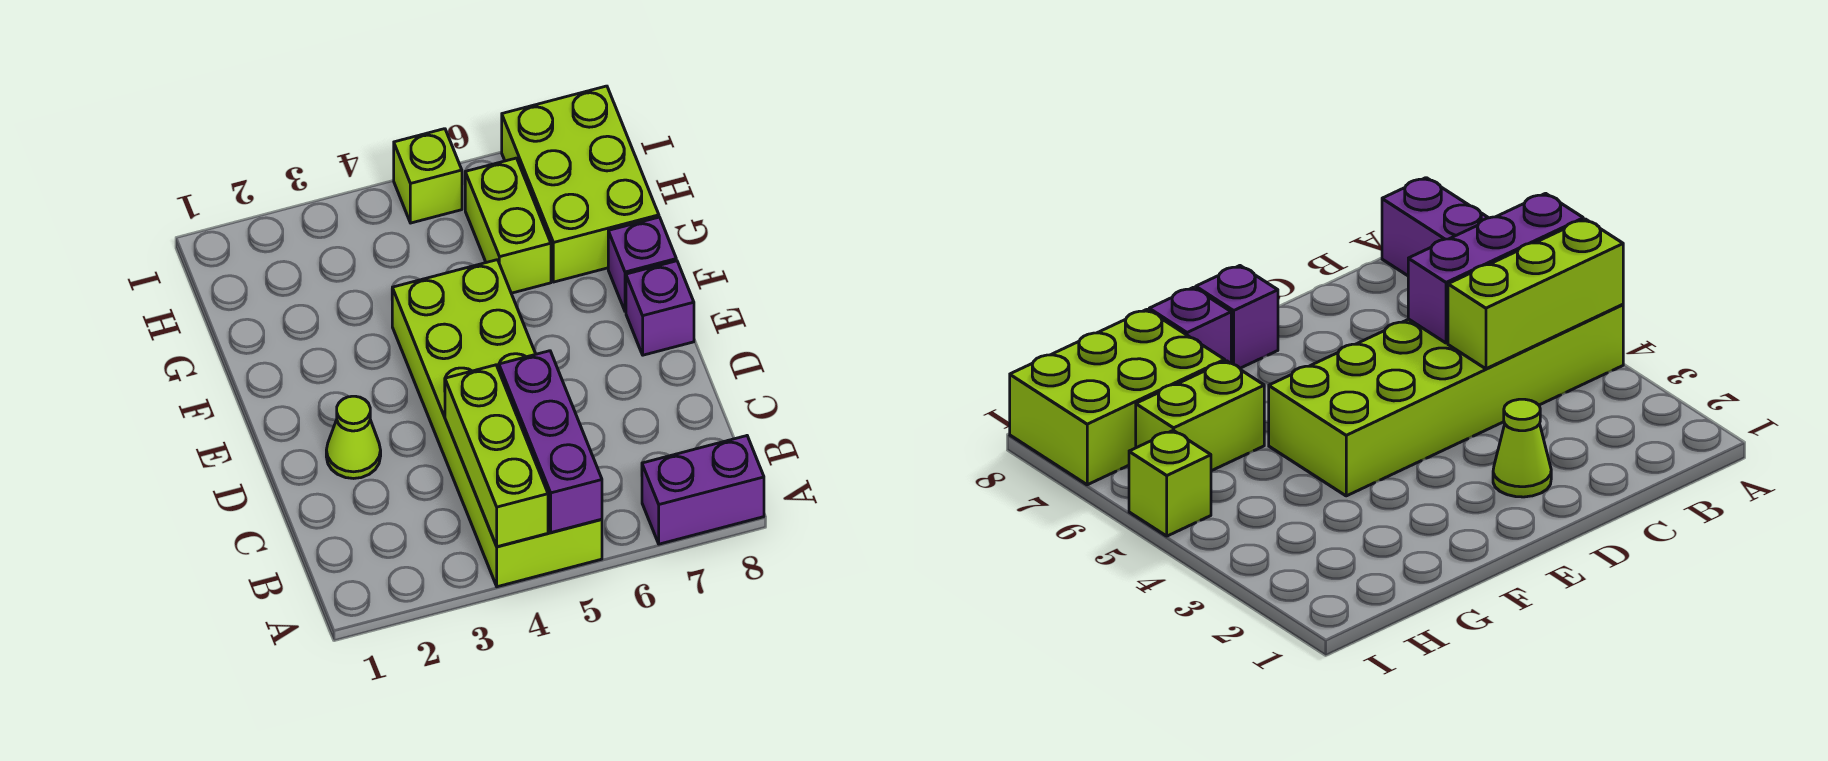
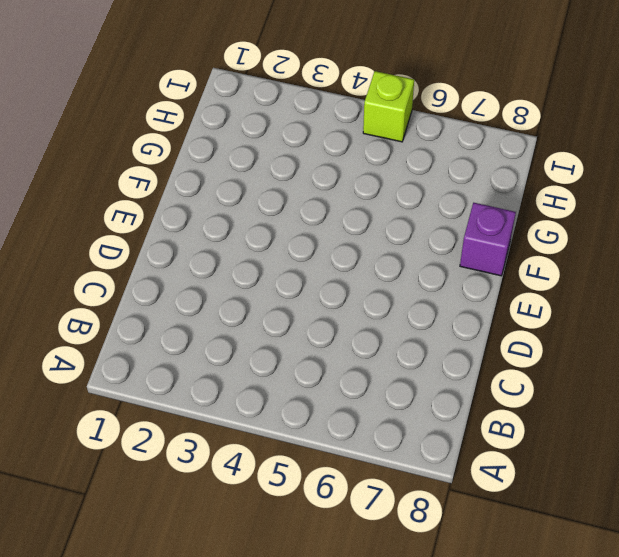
none -> lime brick A4:F5 level 1
none -> purple brick A7:A8 level 1

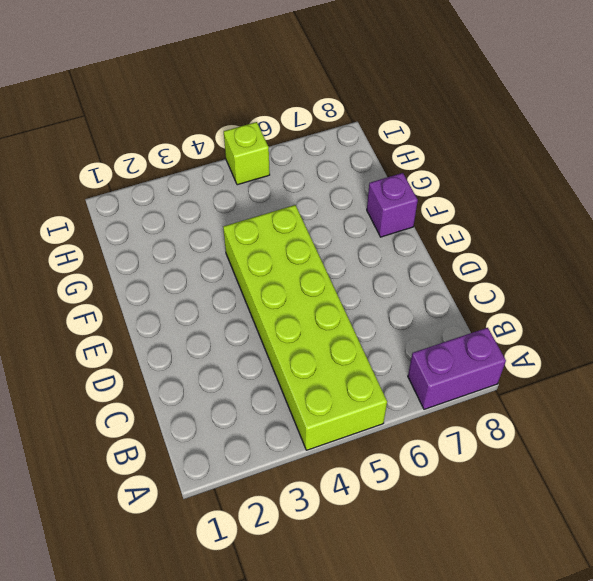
none -> lime cone D2 level 1
none -> purple brick E8 level 1

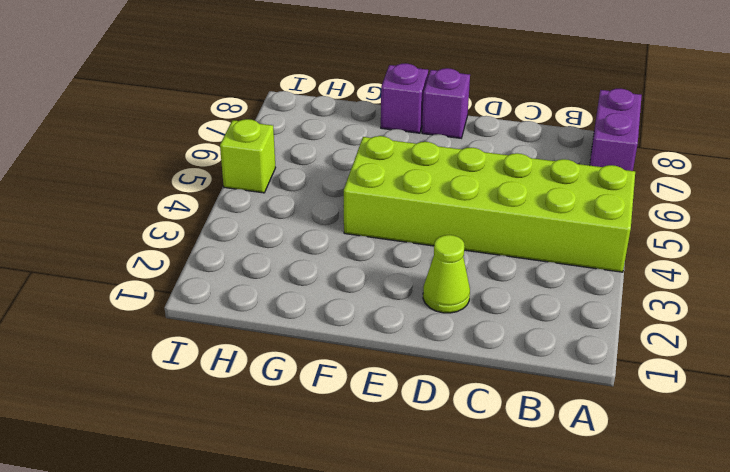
none -> lime brick G6:H6 level 1
none -> lime brick G7:I8 level 1

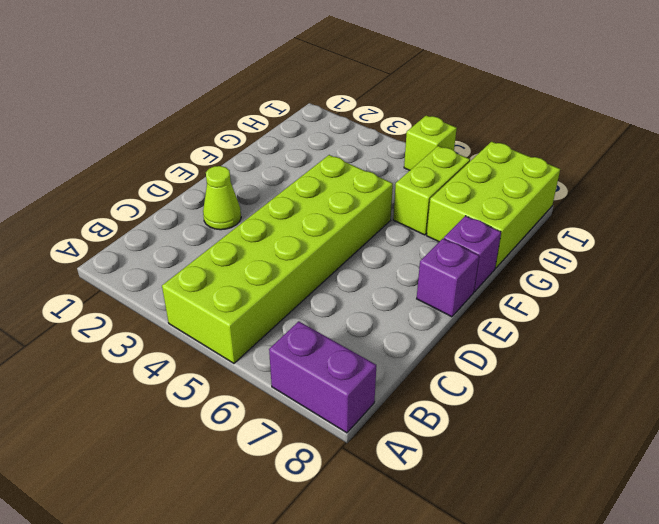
none -> lime brick A4:C4 level 2
none -> purple brick A5:C5 level 2

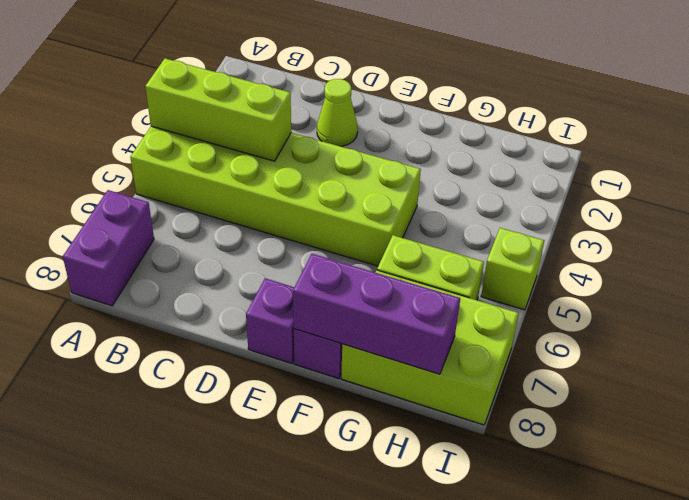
purple brick F8:H8 level 2 -> purple brick A5:C5 level 2

